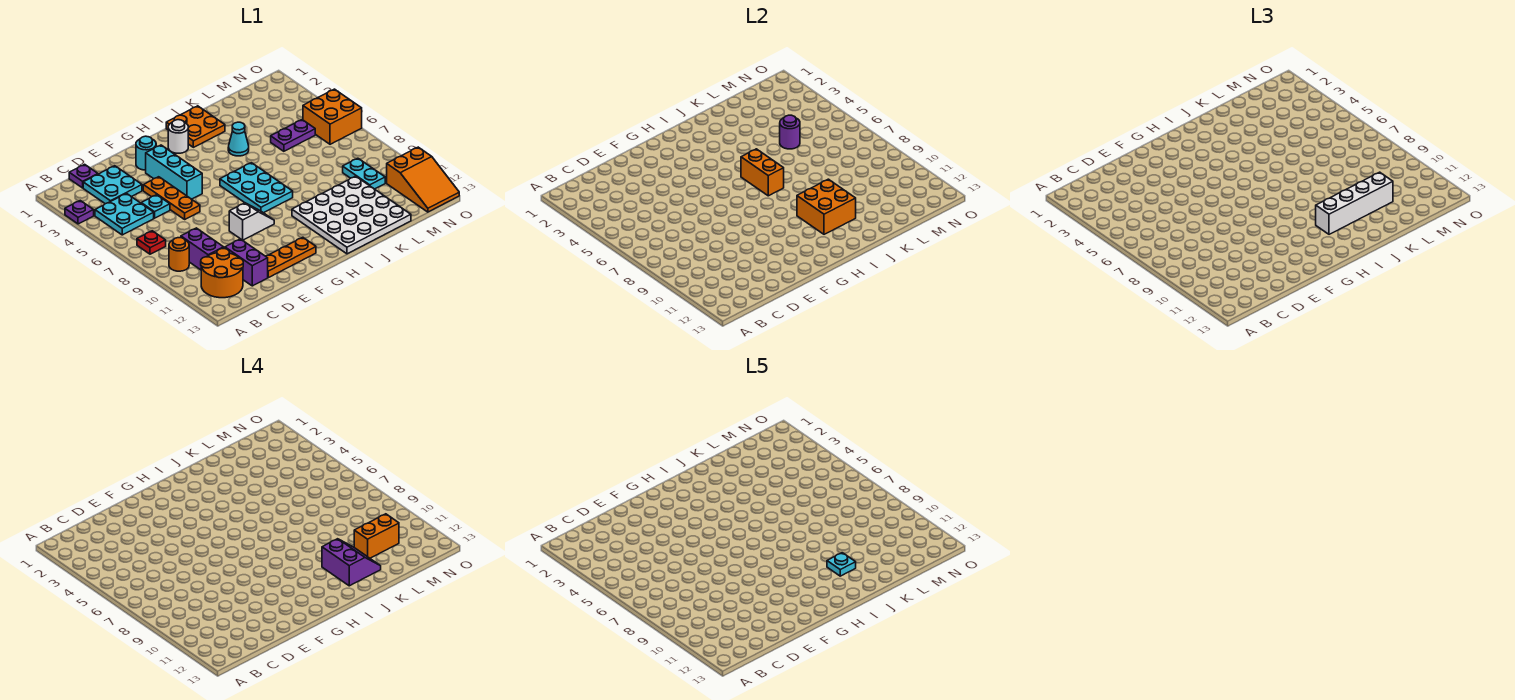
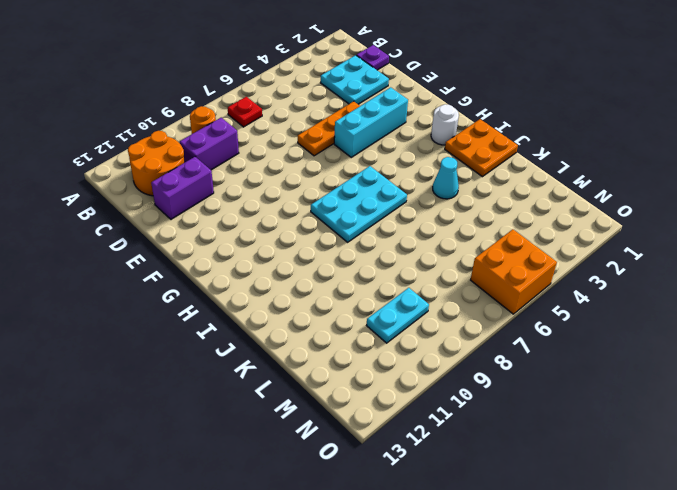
none -> purple plate A3 level 1
none -> cyan plate B4:C5 level 1
none -> cyan plate D5 level 1
none -> orange plate E12:G12 level 1

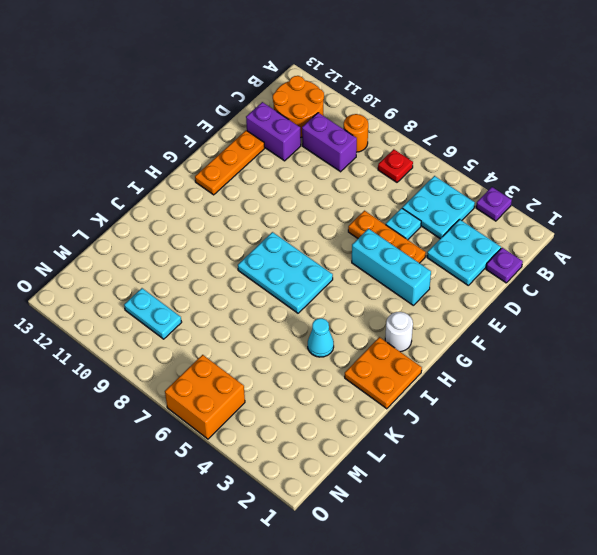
none -> cyan round brick F2 level 1
none -> white slope F9:G9 level 1 top F
none -> white plate I10:L13 level 1
none -> purple plate L5:M5 level 1

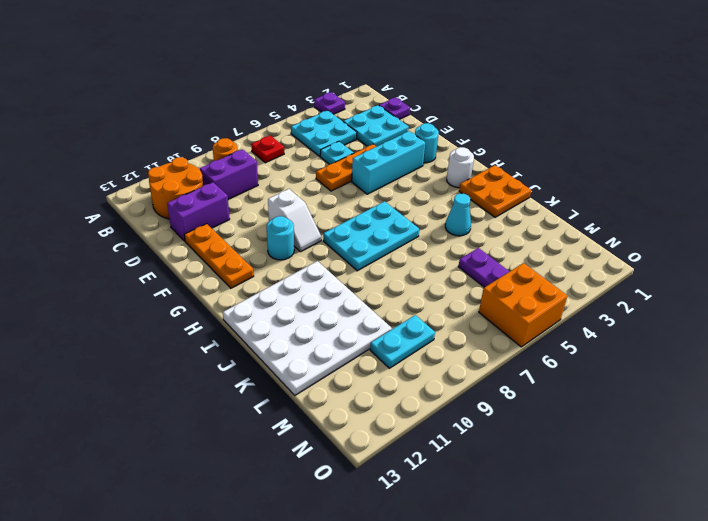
cyan round brick G10 level 1 -> none
none -> orange slope N11:O13 level 1 top 11
none -> orange brick I6:I7 level 2
none -> orange brick I10:J11 level 2
none -> purple round brick L5 level 2

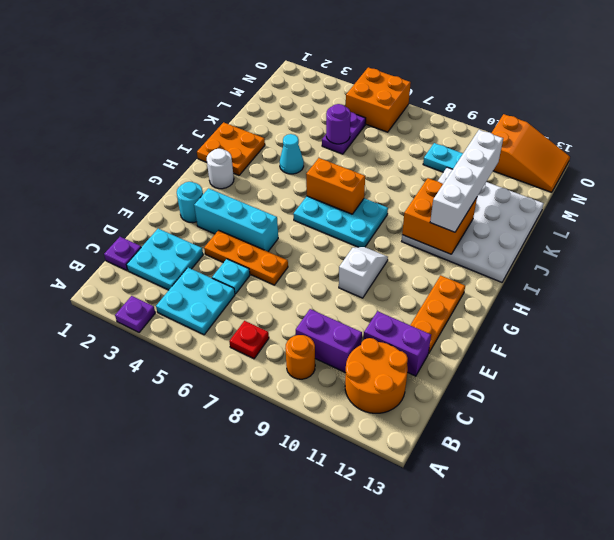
none -> purple slope J11:K12 level 4 top J
none -> orange brick L11:M11 level 4
none -> cyan plate J11 level 5

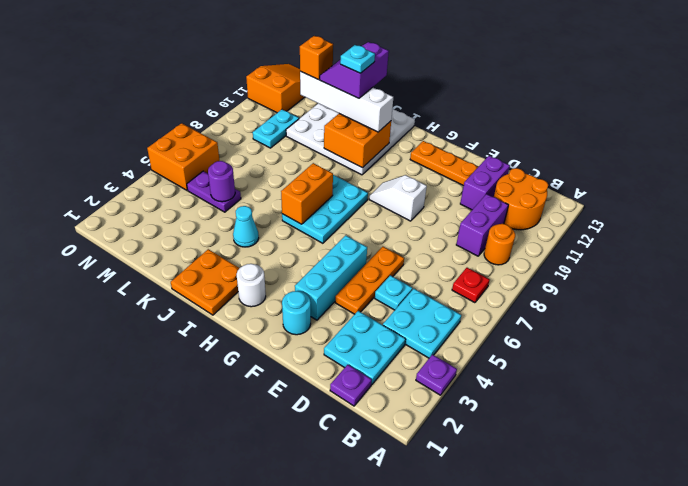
orange brick L11 level 4 -> orange brick L11:M11 level 4

